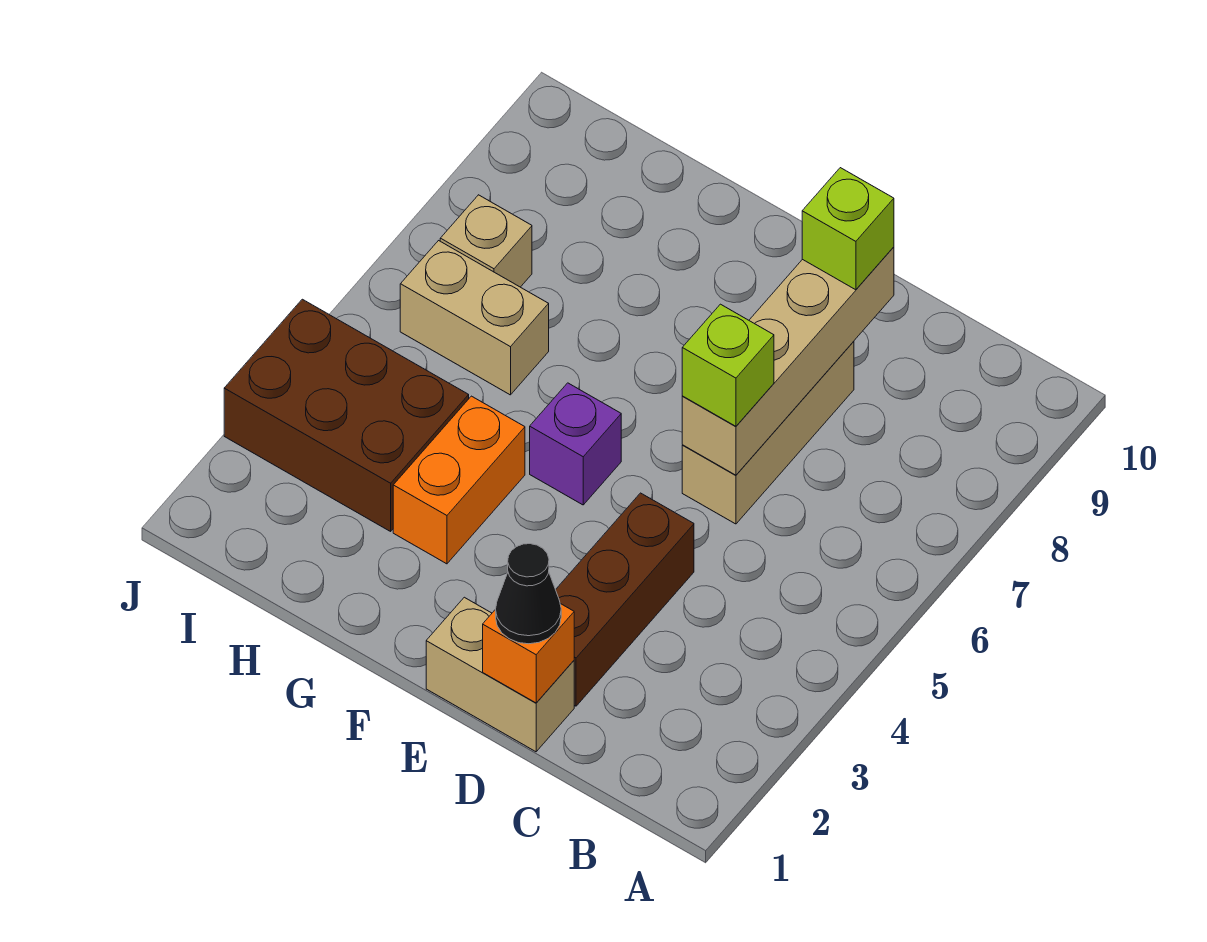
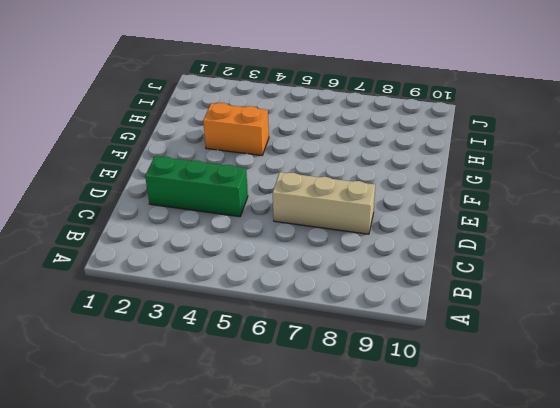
green brick D2:D4 level 1 -> brown brick D2:D4 level 1
none -> tan brick D1:E1 level 1
none -> purple brick F5 level 1
none -> brown brick H3:J4 level 1

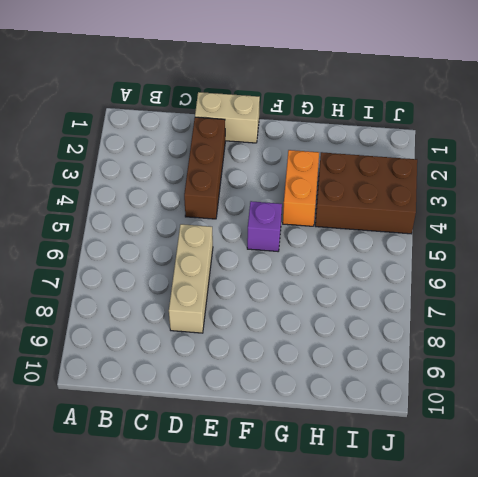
none -> tan brick H6:I6 level 1
none -> tan brick I7 level 1
none -> orange brick D1 level 2

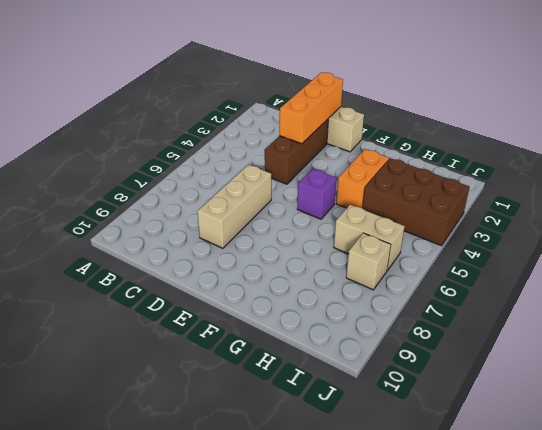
orange brick D1:D3 level 2 -> orange brick D1 level 2
none -> tan brick D6:D9 level 2
none -> black cone D1 level 3
none -> lime brick D6 level 3

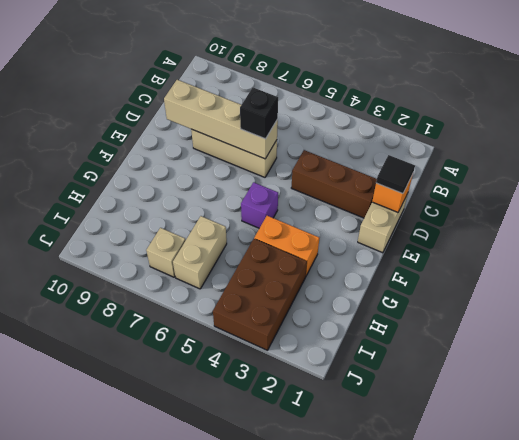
black tile D1 level 3 -> black cone D1 level 3
black brick D6 level 3 -> lime brick D6 level 3
none -> lime brick D9 level 3

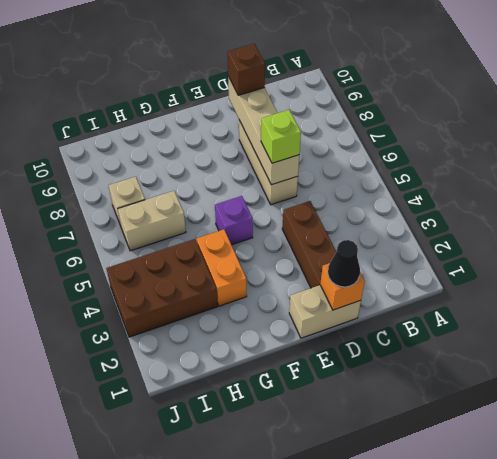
brown brick D9 level 3 -> lime brick D9 level 3

